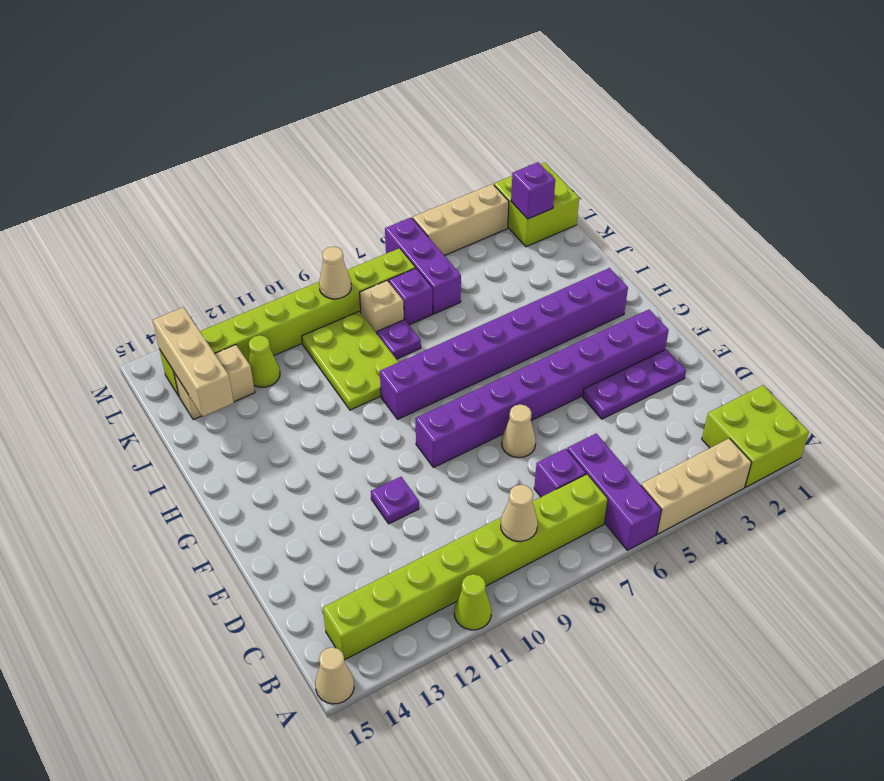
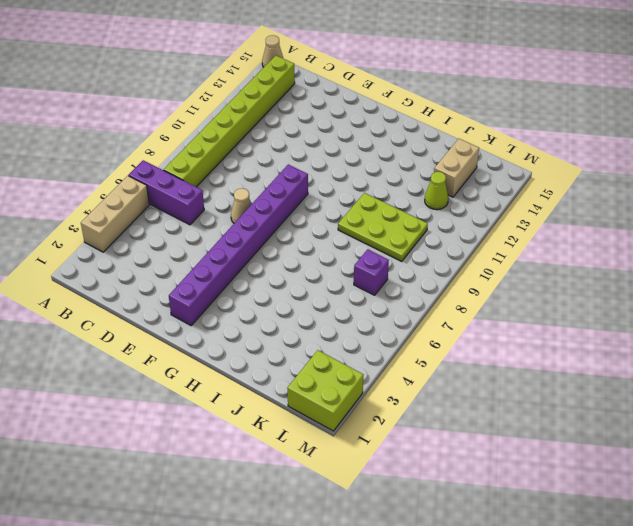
none -> lime brick A1:B2 level 1
none -> lime cone A11 level 1
none -> purple brick C7 level 1

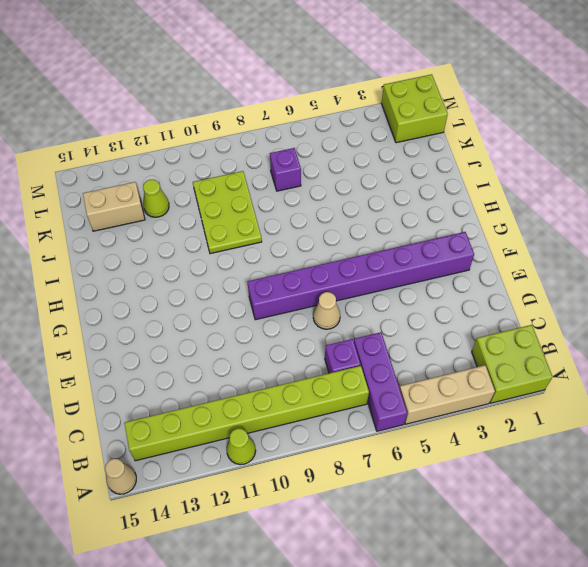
none -> purple plate E2:E4 level 1
none -> purple plate E11 level 1
none -> purple brick H2:H9 level 1

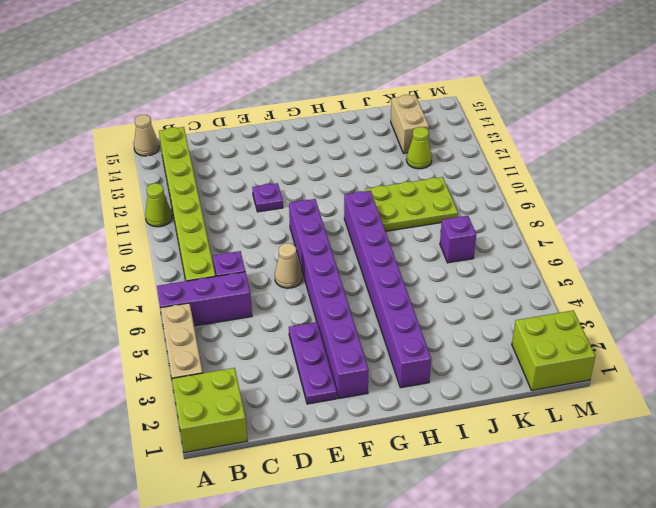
none -> purple plate J8 level 1
none -> purple brick K6:M6 level 1
none -> tan brick K8 level 1

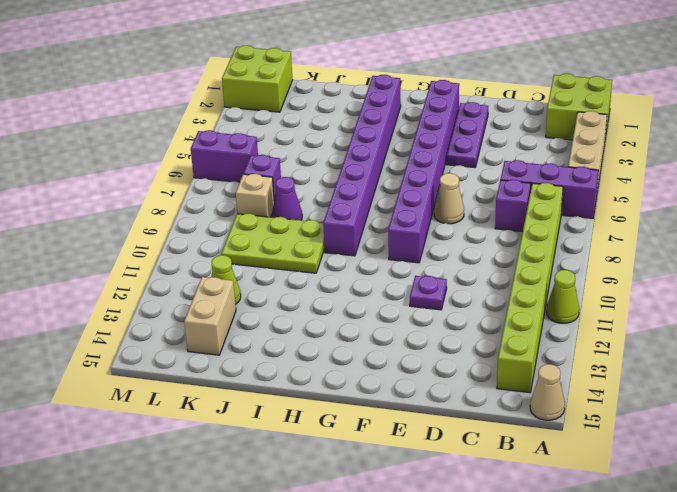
purple cone J8 level 1 -> purple plate J8 level 1
purple brick L6:M6 level 1 -> purple brick K6:M6 level 1
none -> lime brick L7:L14 level 1
none -> tan brick M3:M5 level 1
none -> tan cone B9 level 2

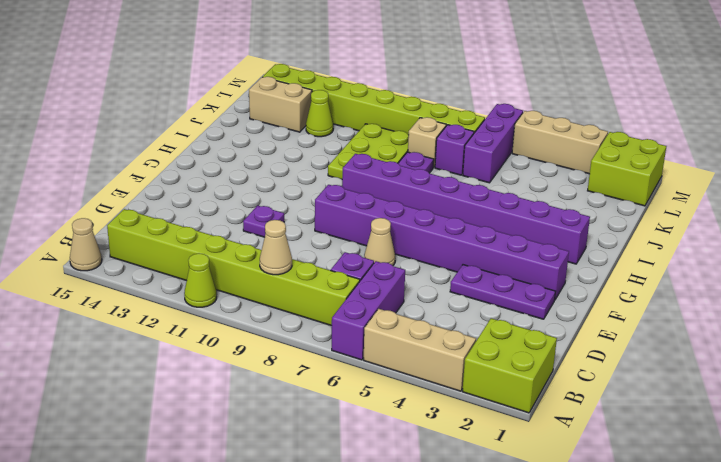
none -> tan brick J14:L14 level 2
none -> purple brick L2 level 2
none -> tan cone L9 level 2

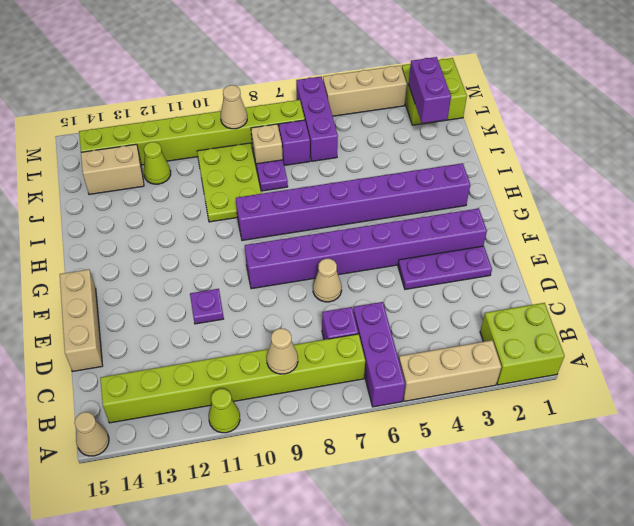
tan brick D15:F15 level 1 -> tan brick J14:L14 level 2
purple brick K2:L2 level 2 -> purple brick L2 level 2

